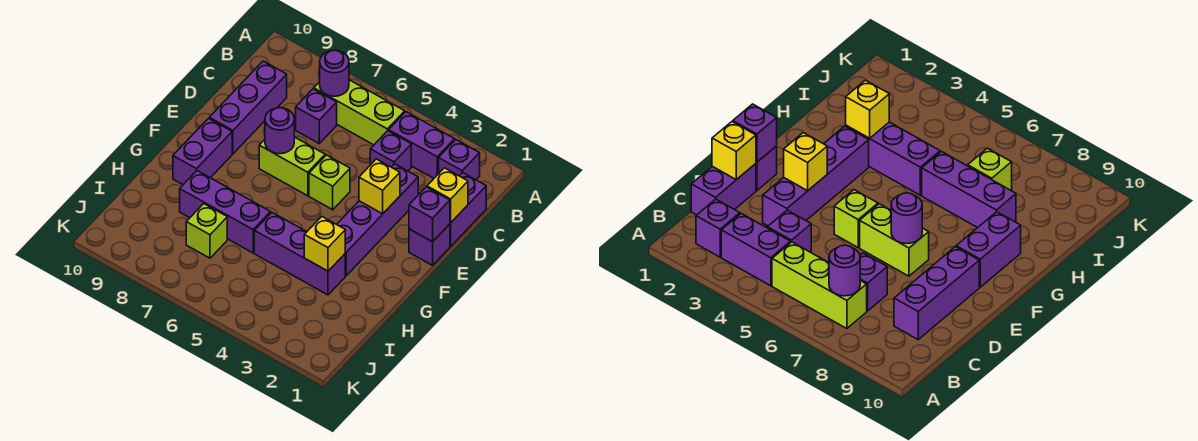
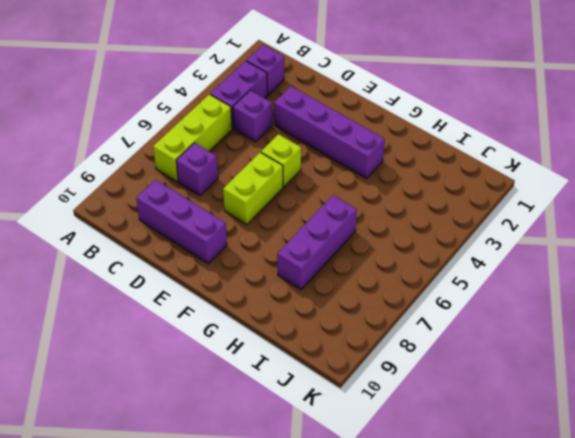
none -> purple brick C1:D1 level 1
none -> purple brick E1 level 1
none -> purple brick F9:G9 level 1

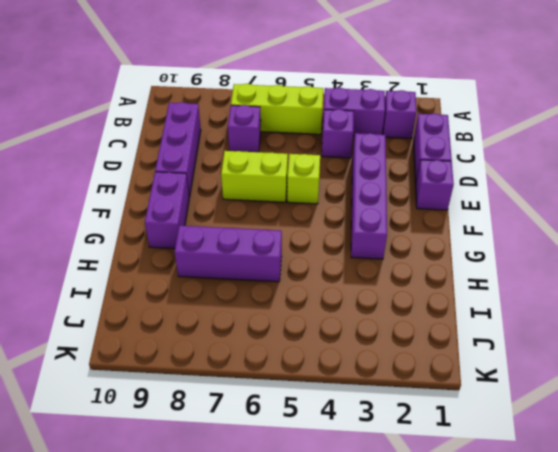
none -> purple brick H3:H5 level 1
none -> lime brick I7 level 1
none -> purple round brick B7 level 2

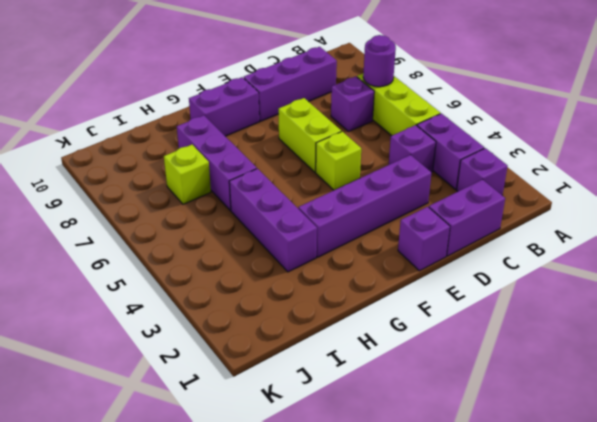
none -> yellow brick D1 level 2
none -> purple brick E1 level 2
none -> yellow brick E3 level 2

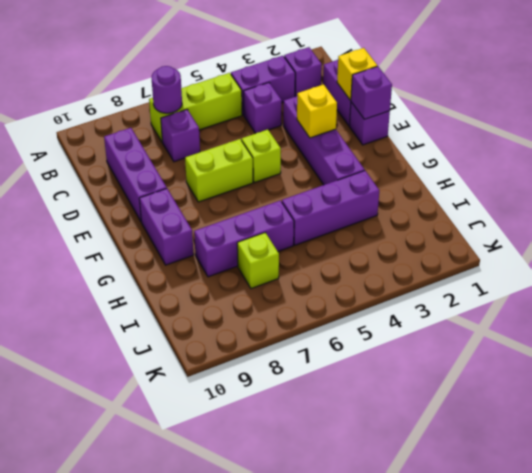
none -> purple round brick E7 level 2
none -> yellow brick H3 level 2

